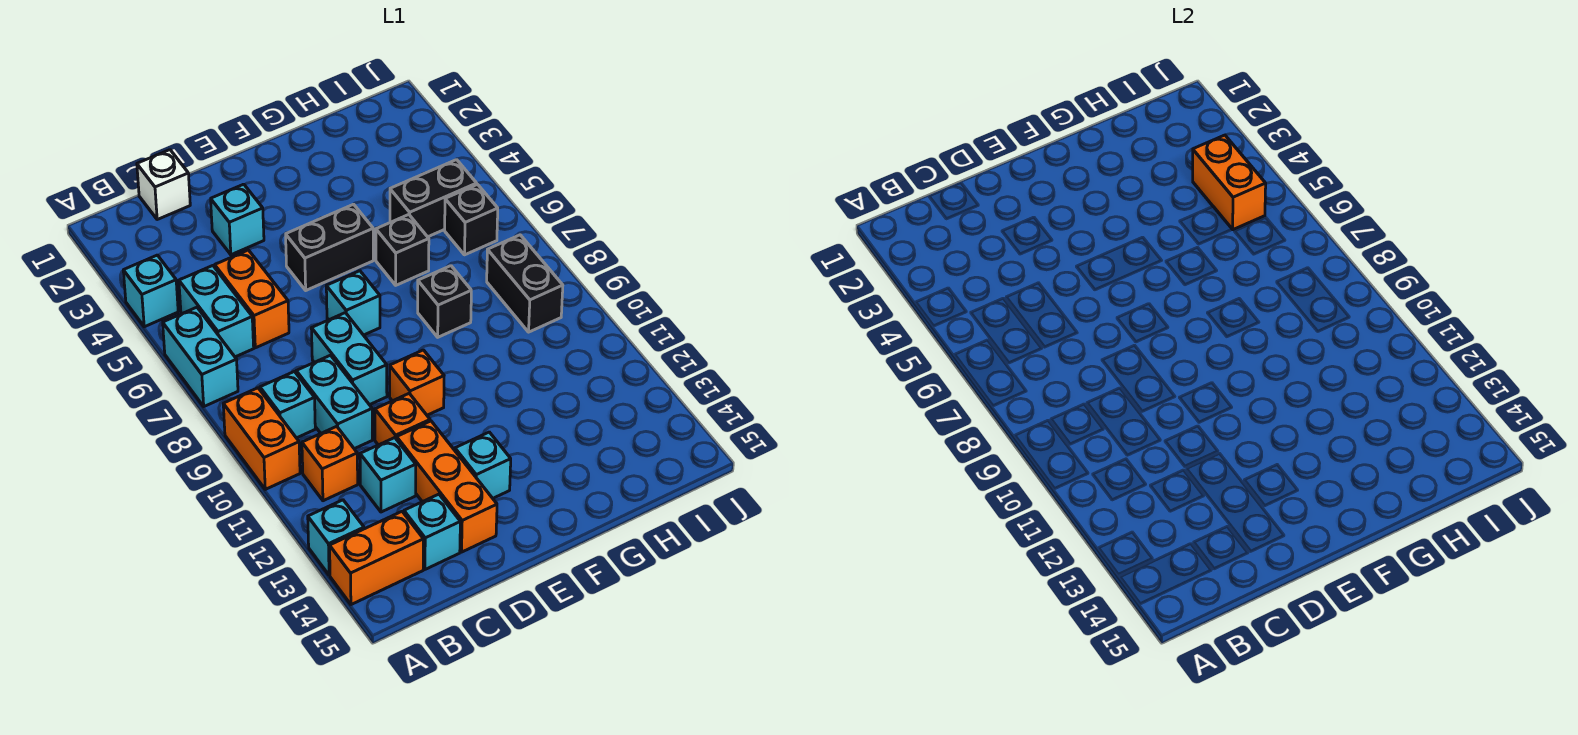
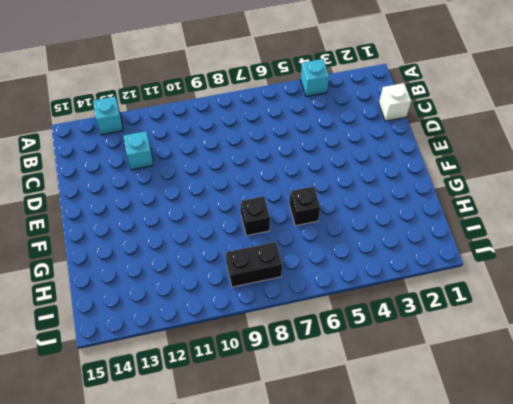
none -> cyan brick A6:A7 level 1
none -> orange brick A9:A10 level 1
none -> orange brick A14:B14 level 1

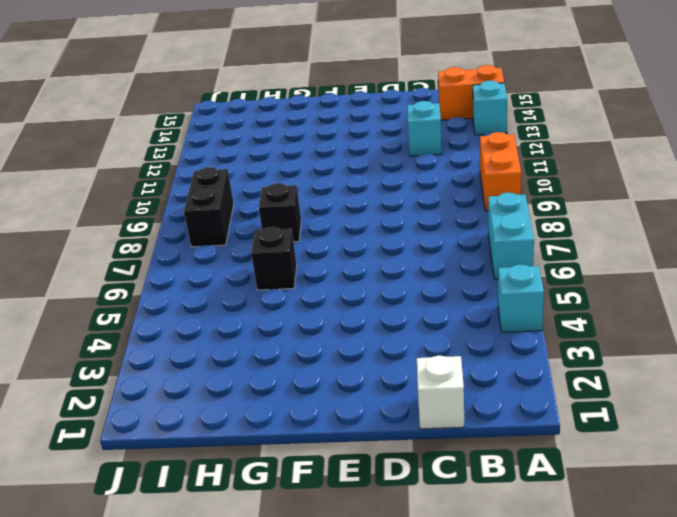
none -> cyan brick B5:B6 level 1
none -> cyan brick B9 level 1
none -> orange brick B11 level 1

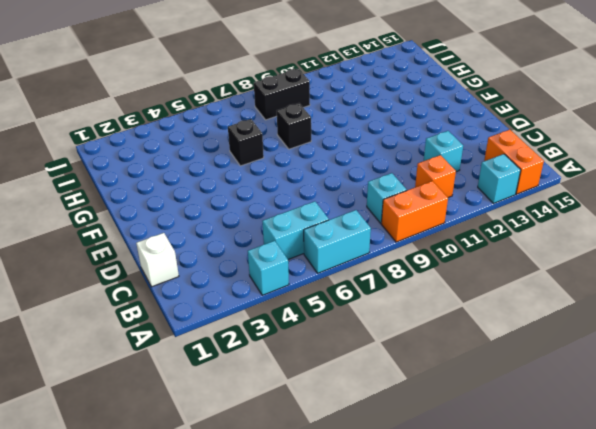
none -> orange brick C5:C6 level 1
none -> cyan brick C9:C10 level 1
none -> cyan brick C14 level 1

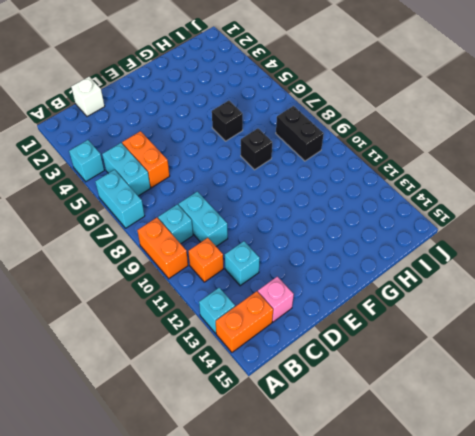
pink brick C14 level 1 -> cyan brick C14 level 1
none -> cyan brick D3 level 1
none -> cyan brick D8:D9 level 1
none -> orange brick D11 level 1

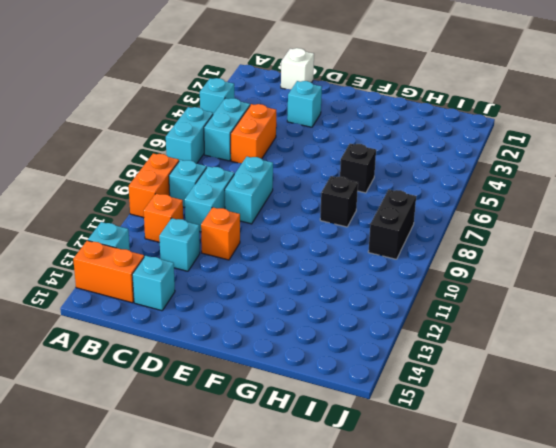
none -> orange brick D12:D14 level 1
none -> black brick E5:F5 level 1
none -> cyan brick E7 level 1

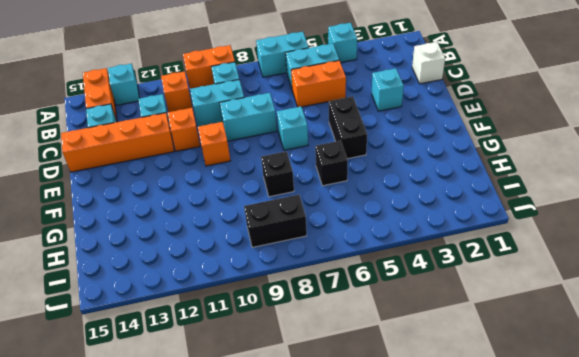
orange brick D12:D15 level 1 -> orange brick D12:D14 level 1
none -> cyan brick E13 level 1
none -> black brick H5:I5 level 1
none -> black brick I6 level 1

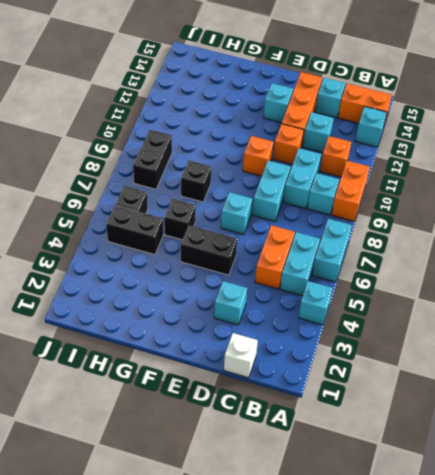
none -> orange brick I4:I5 level 2

